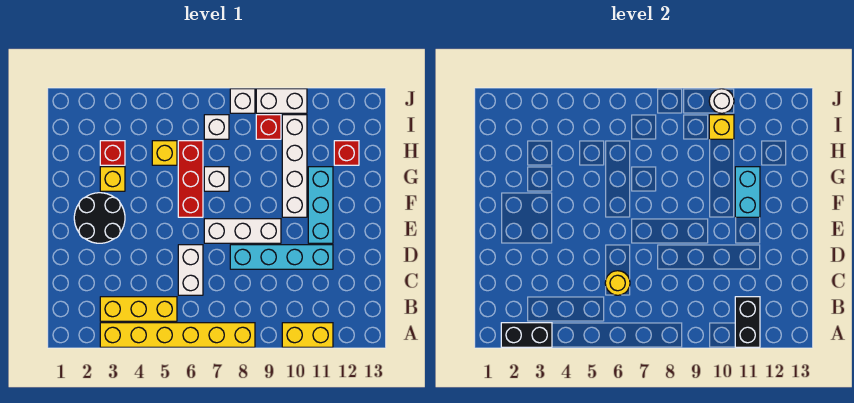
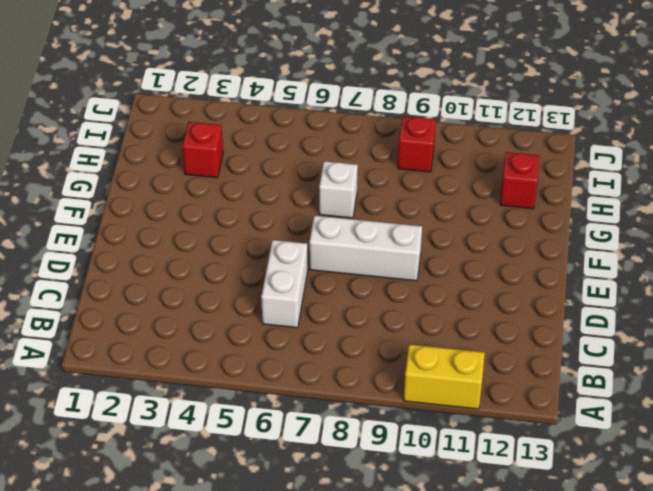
none -> yellow brick A3:A8 level 1
none -> yellow brick B3:B5 level 1
none -> cyan brick D8:D11 level 1

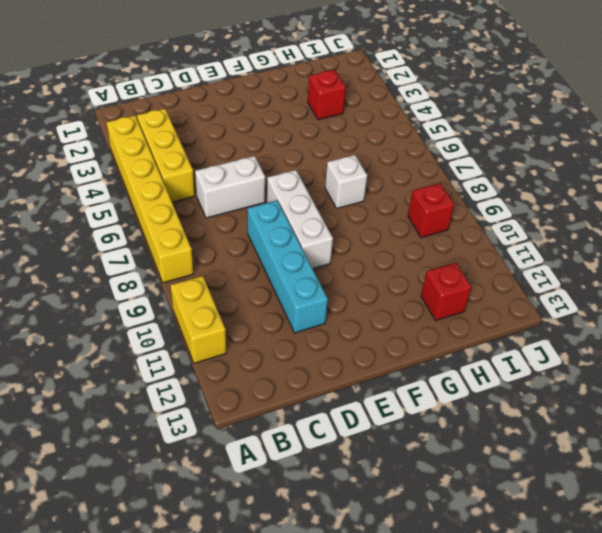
none -> black round brick E2:F3 level 1
none -> cyan brick E11:G11 level 1
none -> red brick F6:H6 level 1

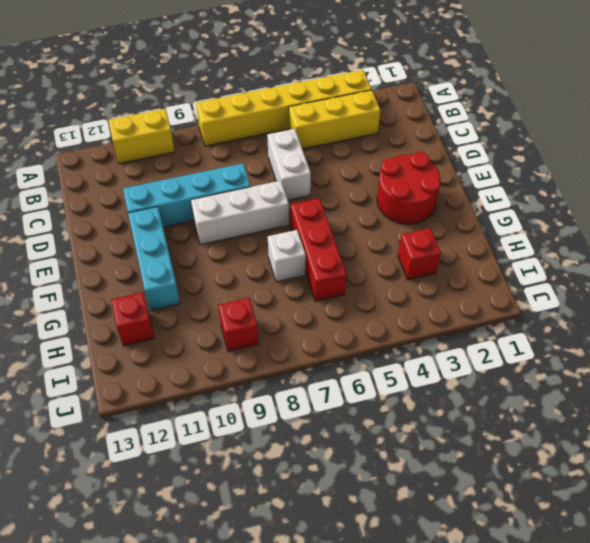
red round brick E2:F3 level 1 -> black round brick E2:F3 level 1
none -> white brick F10:I10 level 1
none -> yellow brick G3 level 1
none -> yellow brick H5 level 1

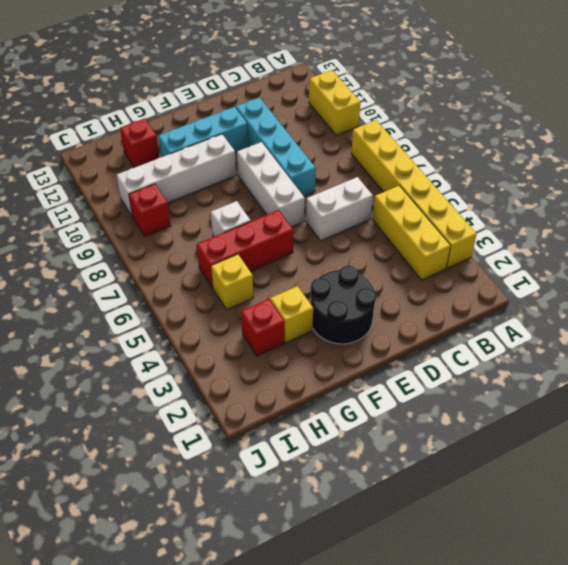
none -> white brick I7 level 1
none -> white brick J8 level 1
none -> white brick J9:J10 level 1

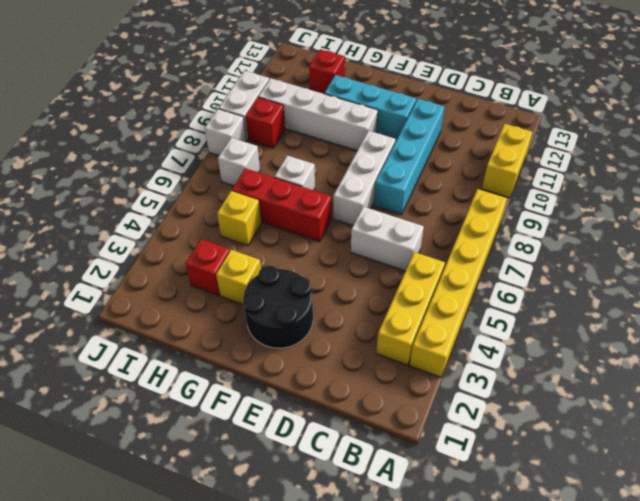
none -> black brick A2:A3 level 2
none -> black brick A11:B11 level 2
none -> yellow round brick C6 level 2

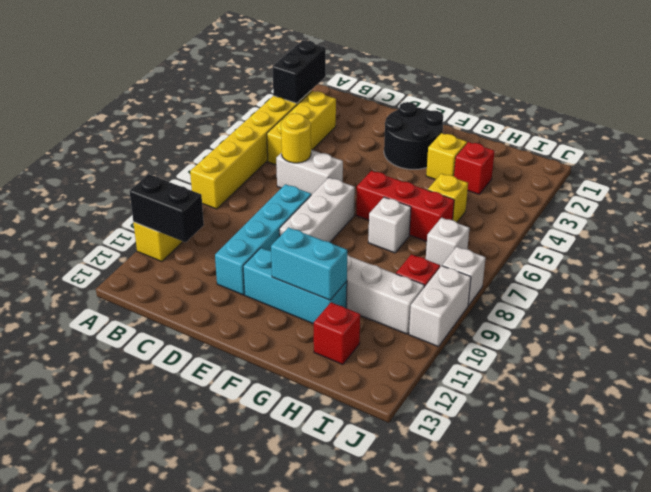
none -> yellow brick I10 level 2
none -> white round brick J10 level 2

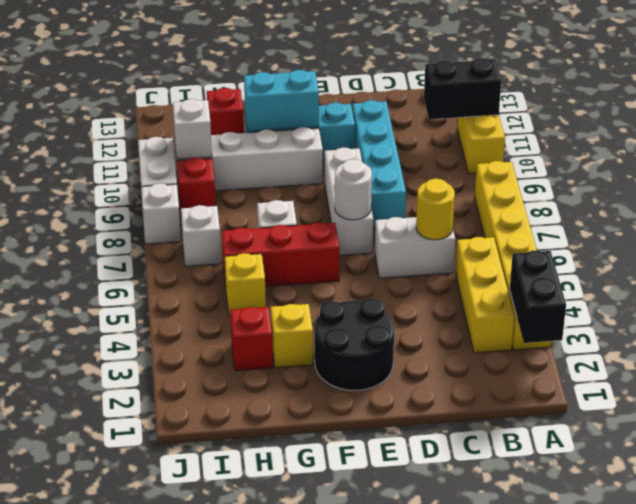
white round brick E7 level 2 -> white round brick J10 level 2
white brick I10 level 2 -> yellow brick I10 level 2

